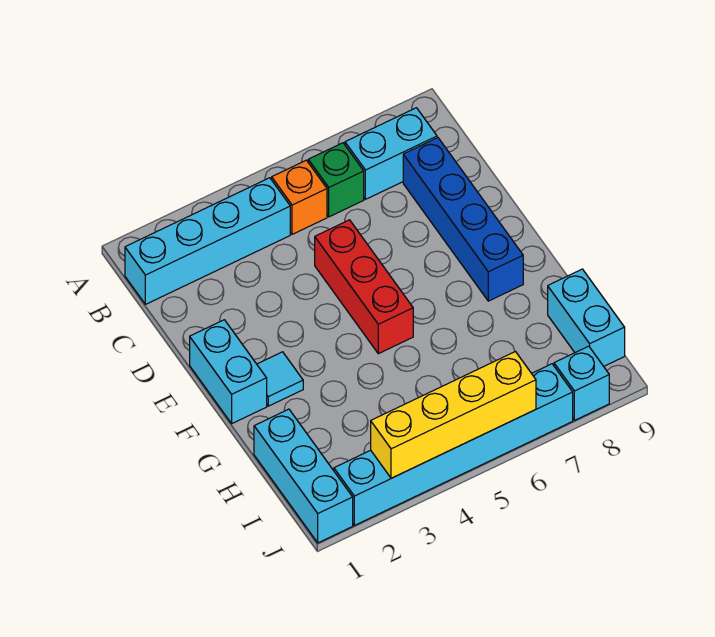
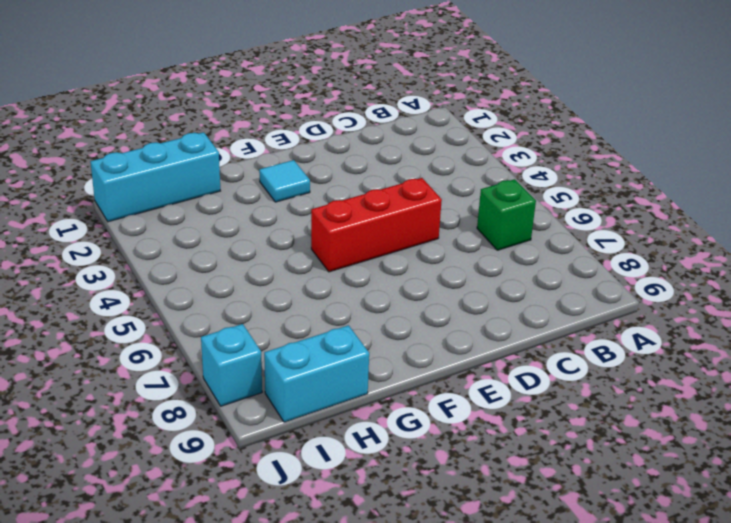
none -> cyan brick B1:B4 level 1
none -> orange brick B5 level 1
none -> cyan brick B7:B8 level 1

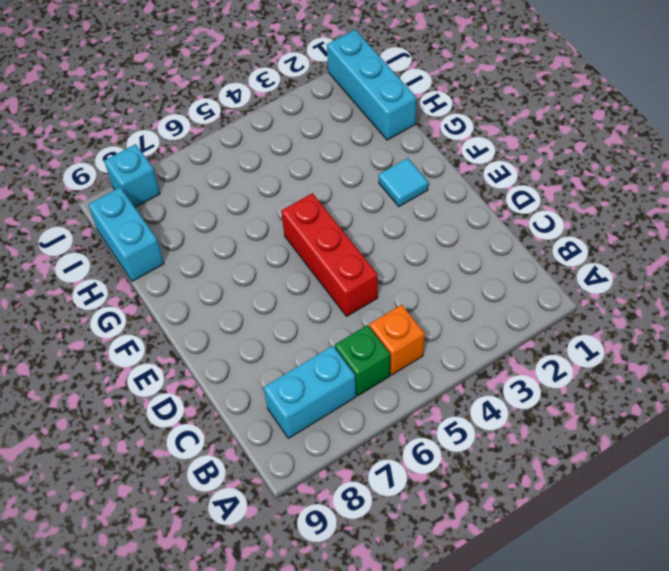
none -> cyan brick B1:B4 level 1
none -> blue brick C8:F8 level 1
none -> cyan brick E1:F1 level 1

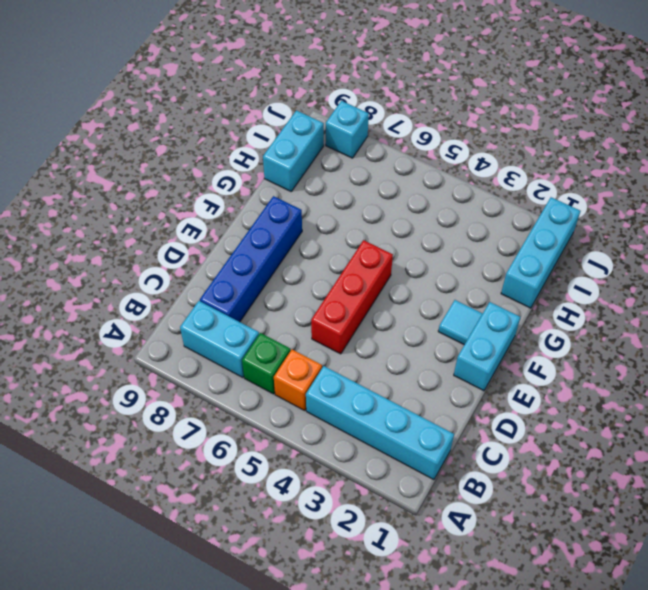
none -> cyan brick J2:J7 level 1
none -> yellow brick J3:J6 level 2

